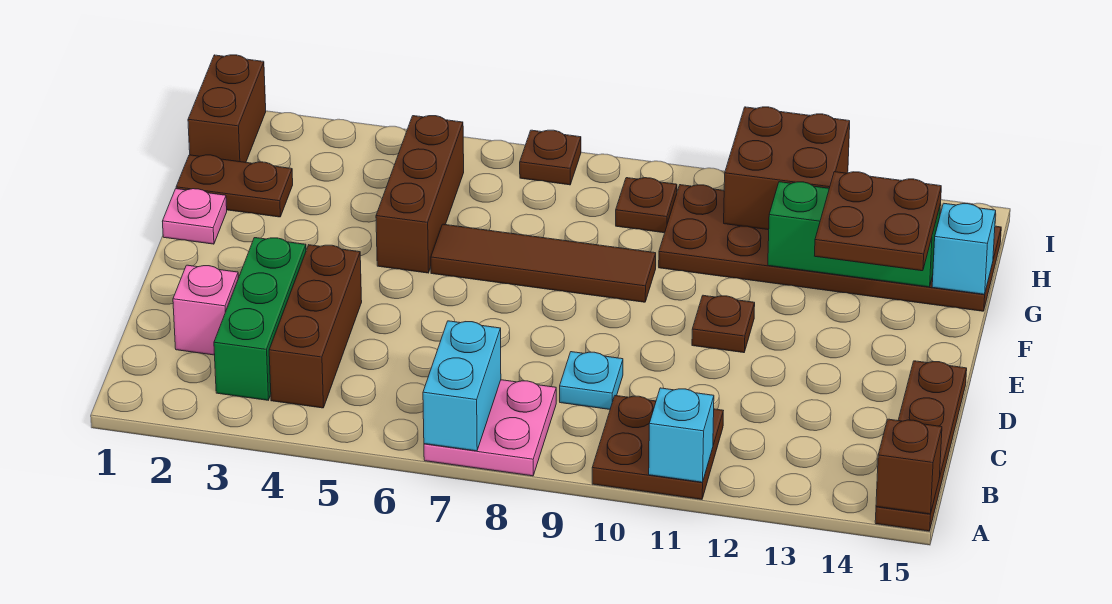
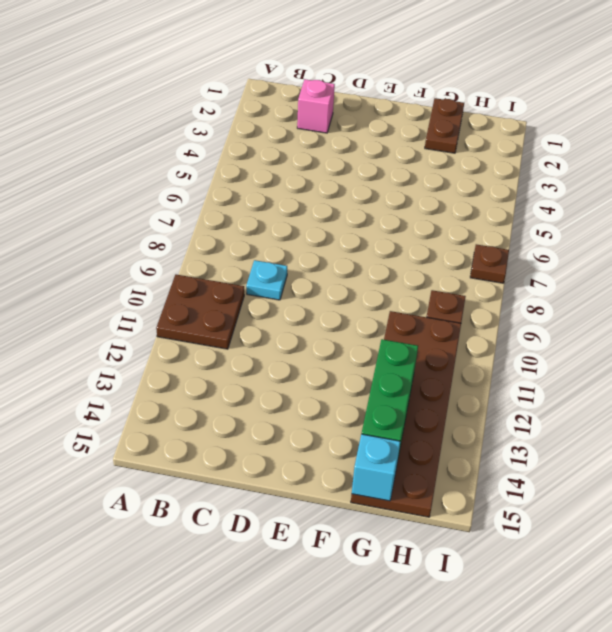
none -> pink plate A7:B8 level 1
none -> brown plate A15:D15 level 1
none -> green brick B3:D3 level 1

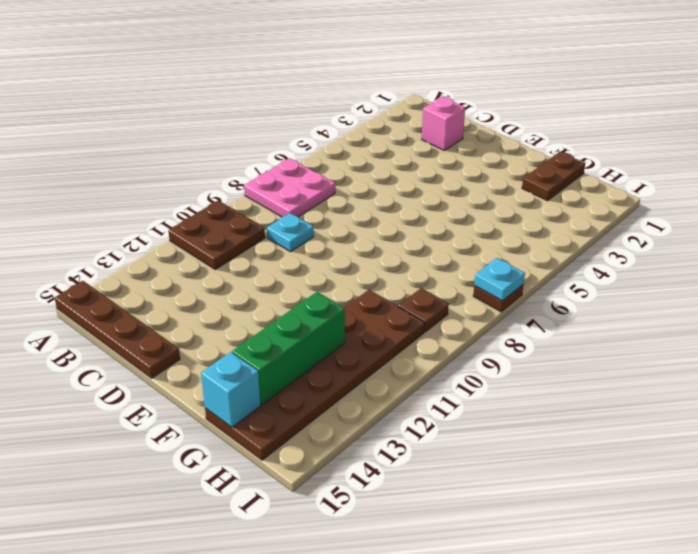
cyan plate I7 level 2 -> none
none -> green brick B3:D3 level 1
none -> brown brick B4:D4 level 1
none -> brown plate E11 level 1

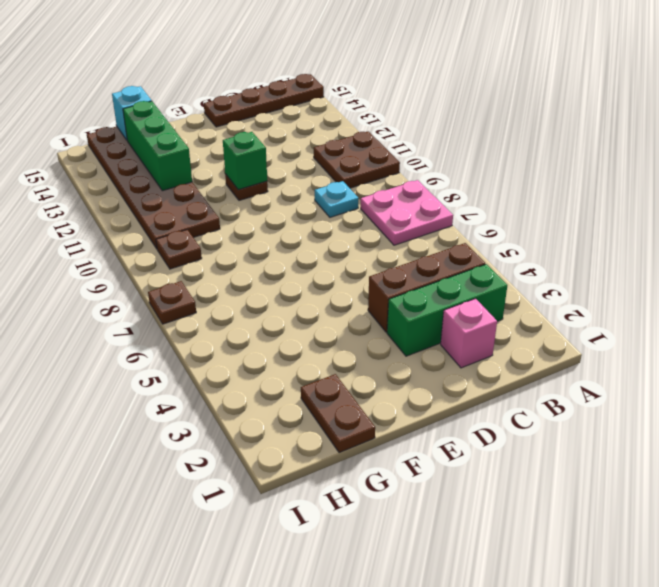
green brick E11 level 2 -> none
none -> pink plate F1 level 1
none -> brown brick F5:H5 level 1
none -> brown tile F6:F9 level 1

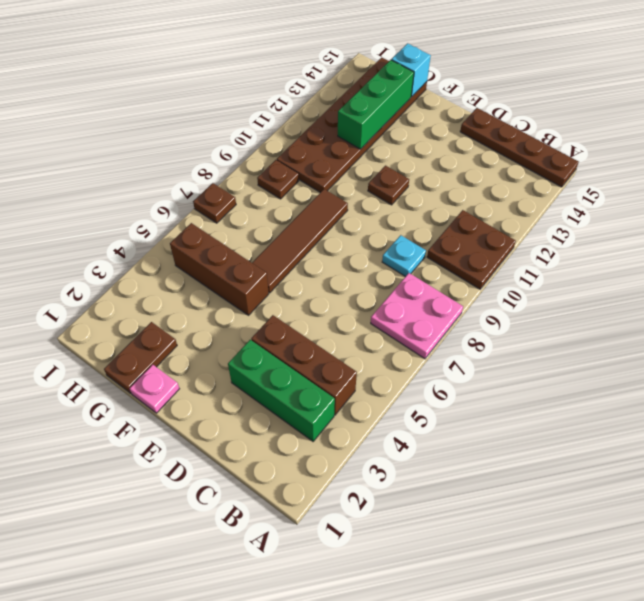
none -> pink brick C2 level 1
none -> brown brick H1:I1 level 1
none -> cyan brick A7:B7 level 2

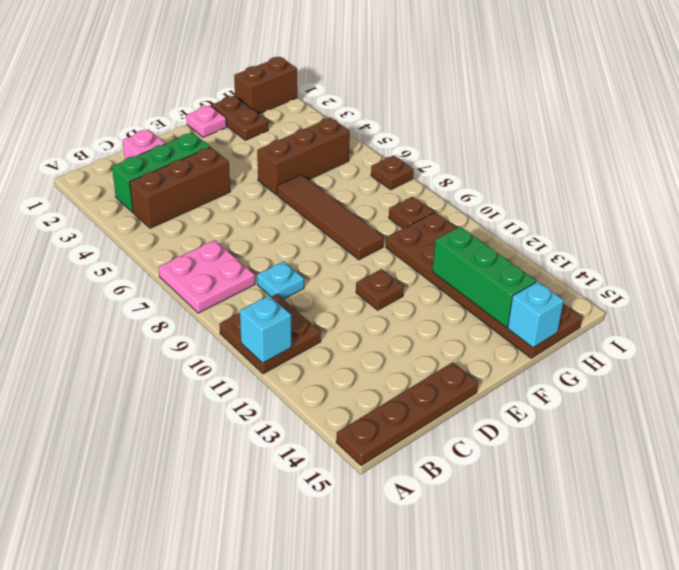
none -> cyan brick A7:B7 level 2
none -> brown brick A15 level 2
none -> brown brick H11:I12 level 2

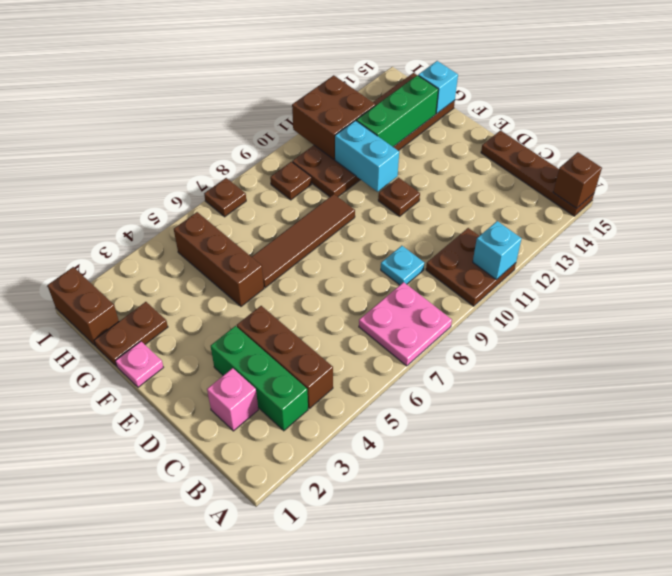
cyan brick F11:G11 level 2 -> cyan brick A7:B7 level 2
none -> brown plate F13:G14 level 3

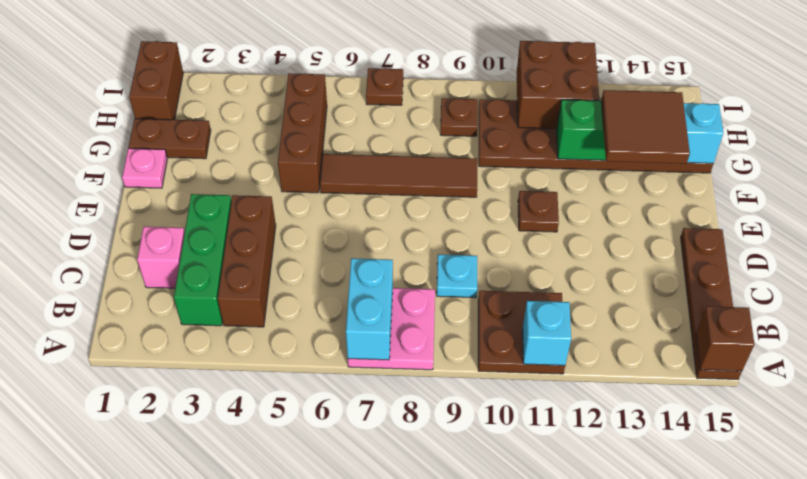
brown tile F13:G14 level 3 -> brown plate F13:G14 level 3

